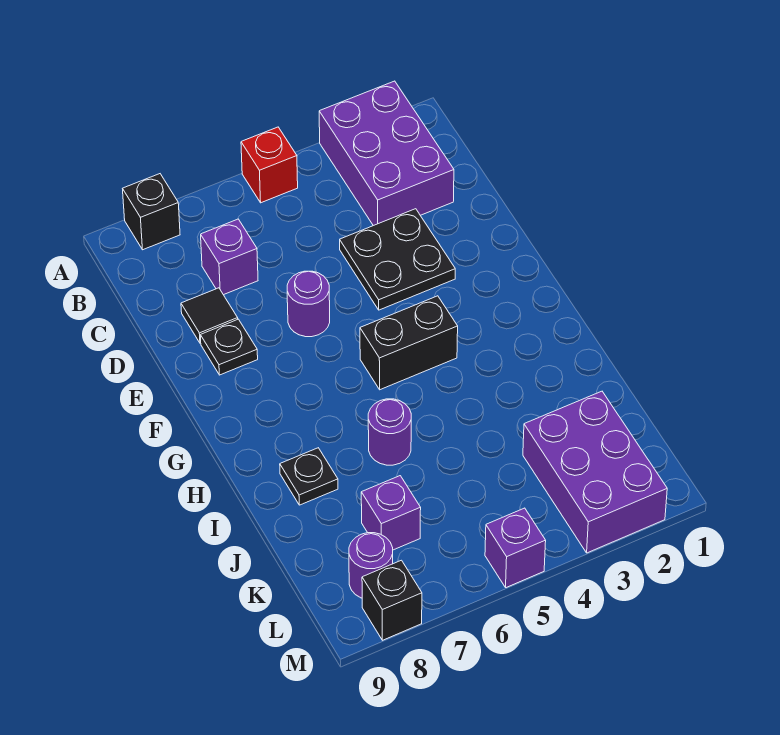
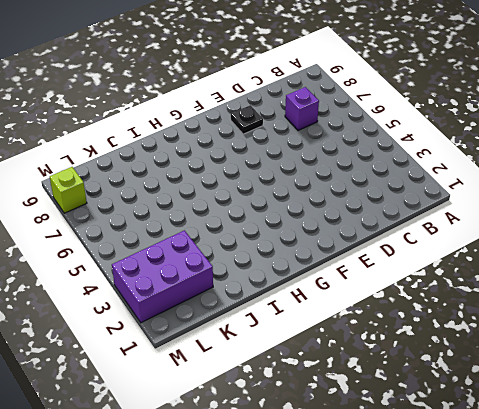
lime brick M8 level 1 -> black brick M8 level 1
none -> purple brick A2:C3 level 1
none -> red brick A5 level 1
none -> black brick A8 level 1

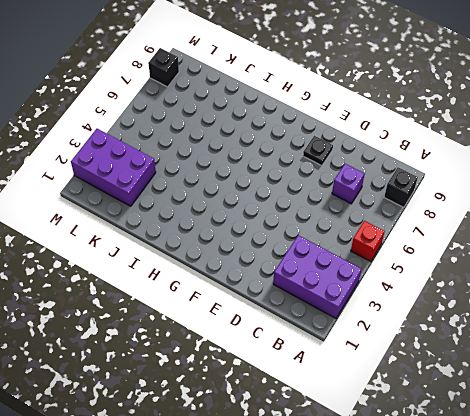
none -> black plate D3:E4 level 1
none -> black tile D8 level 1
none -> purple round brick E6 level 1

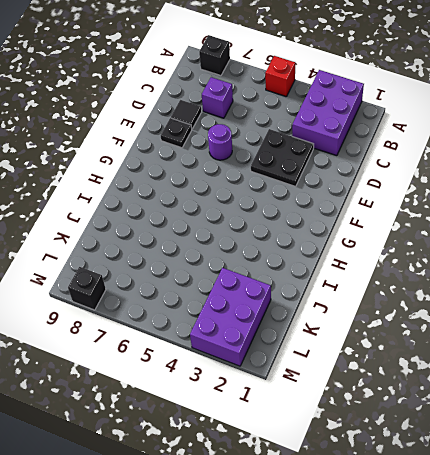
none -> black brick G4:G5 level 1
none -> purple round brick I6 level 1
none -> black plate I8 level 1

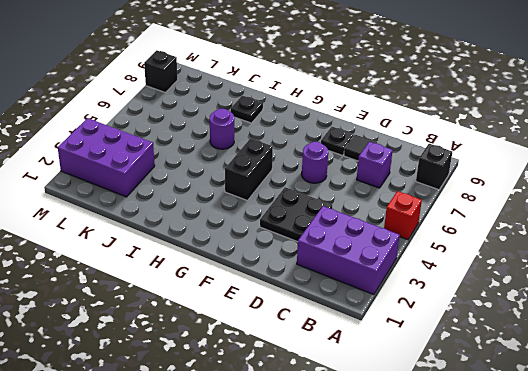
none -> purple brick K7 level 1
none -> purple round brick L8 level 1
none -> purple brick M5 level 1

